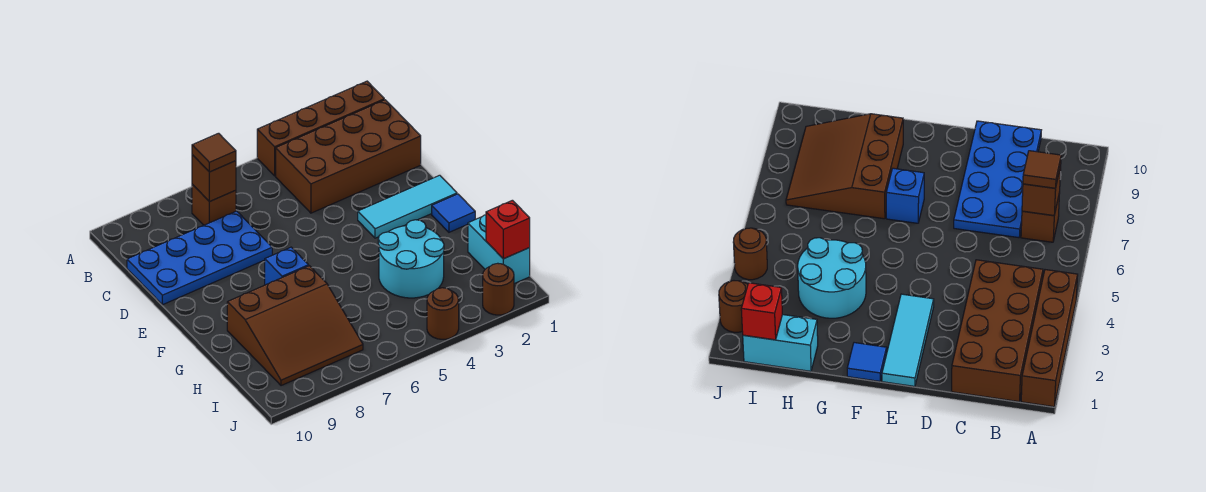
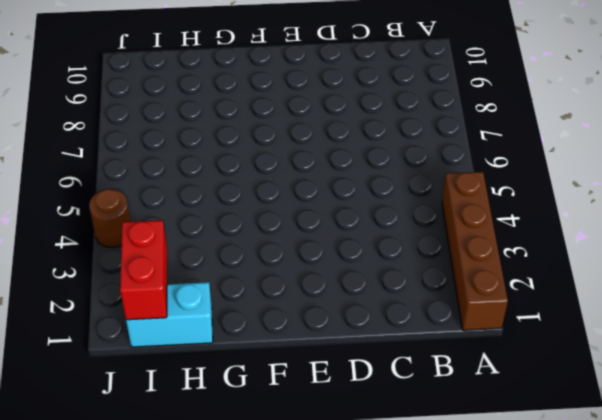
red brick I1:I2 level 2 -> red brick I1 level 2
none -> brown brick B1:C4 level 1
none -> brown brick B7 level 1
none -> blue plate C7:D10 level 1

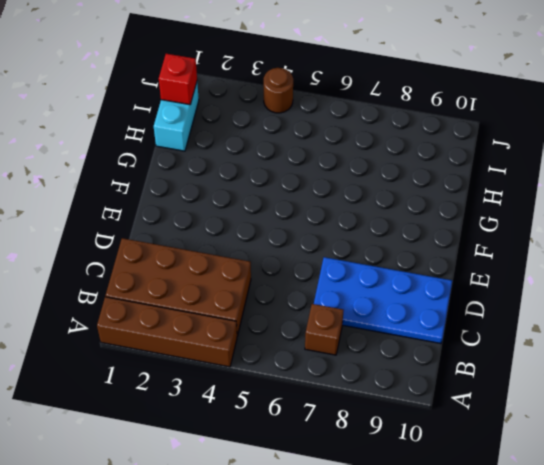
none -> cyan tile E1:E3 level 1
none -> blue tile F1 level 1
none -> blue brick F7 level 1

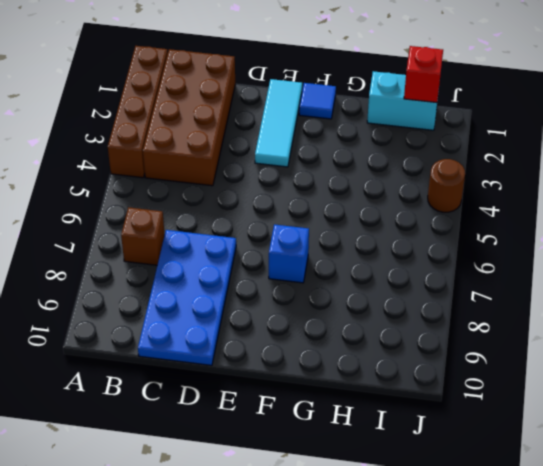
none -> cyan round brick G3:H4 level 1
none -> brown slope G7:I9 level 1 top G
none -> brown round brick J2 level 1

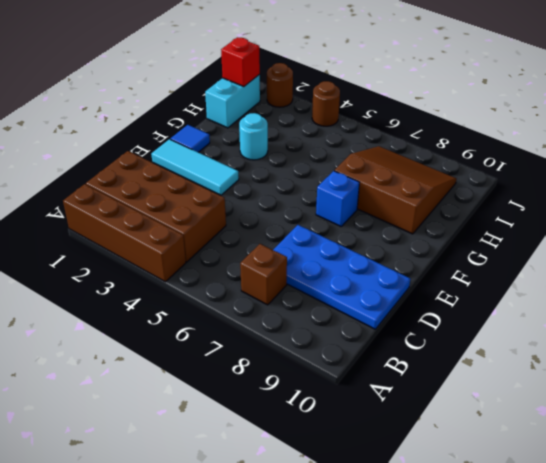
cyan round brick G3 level 1 -> cyan round brick G3:H4 level 1
none -> brown brick B7 level 2
none -> brown tile B7 level 3

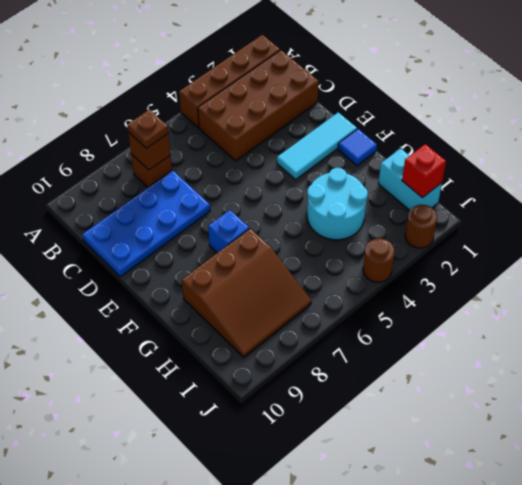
brown plate B7 level 3 -> brown tile B7 level 3

